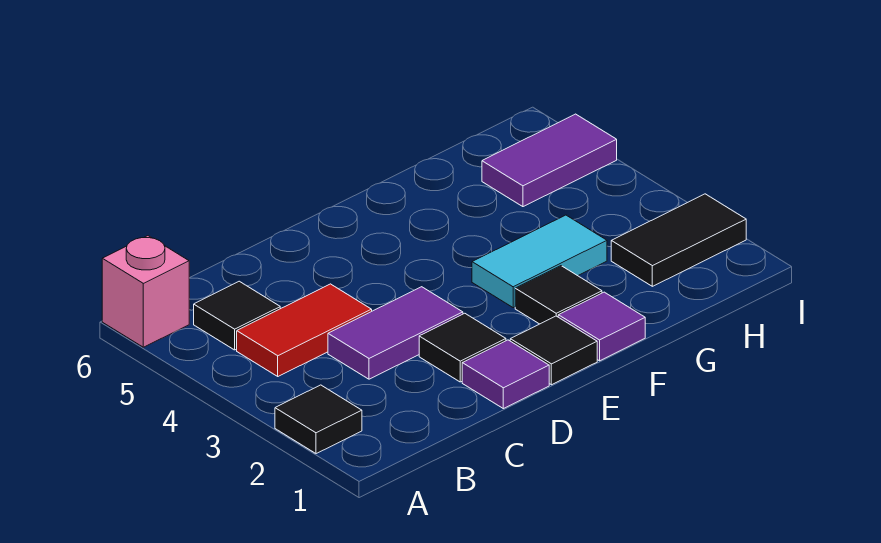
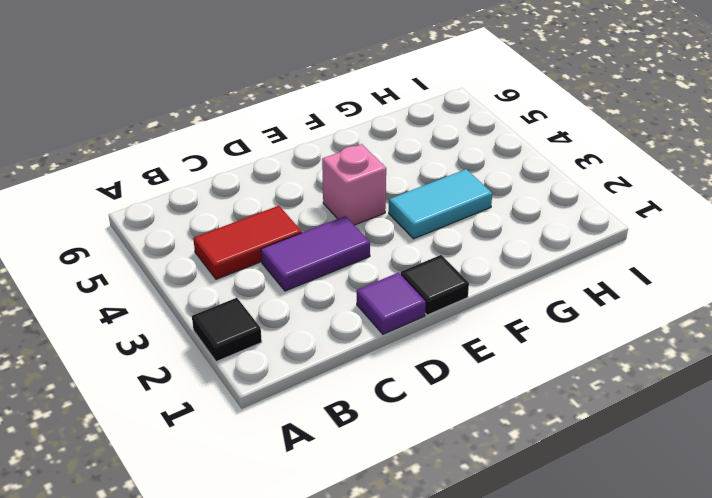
pink brick E4 level 1 -> pink brick A6 level 1
none -> black tile B5 level 1
none -> black tile D2 level 1
none -> purple tile F1 level 1

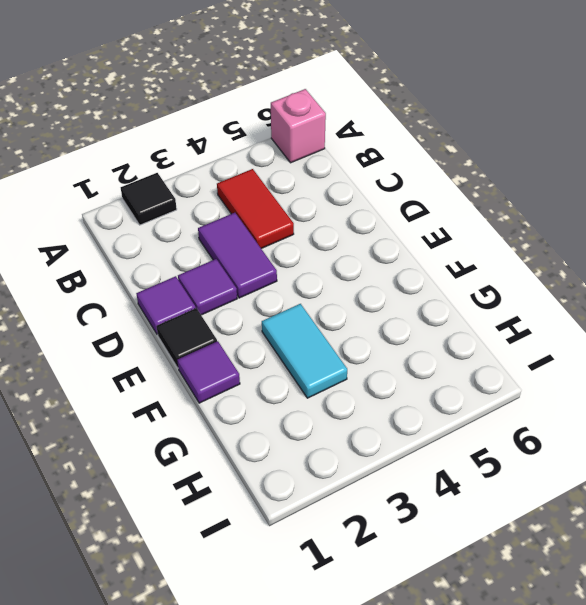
purple tile D2 level 1 -> black tile D2 level 1
none -> black tile B5 level 1
none -> black tile F2 level 1
none -> black tile H2:I2 level 1

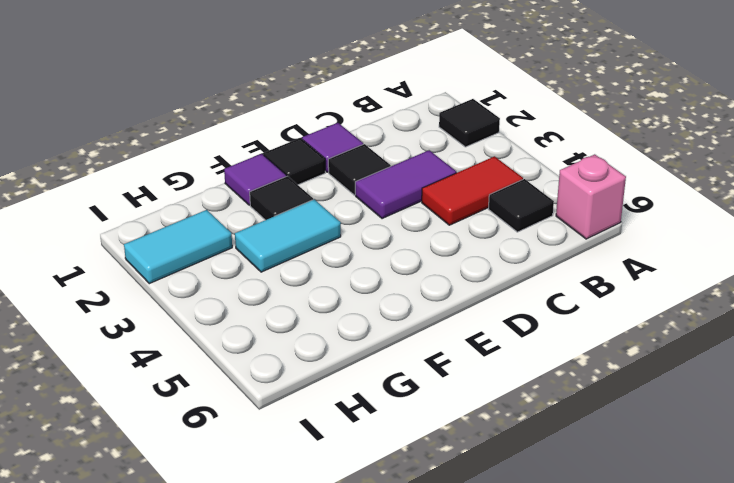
cyan tile H2:I2 level 1 -> black tile H2:I2 level 1
none -> purple tile H5:I5 level 1

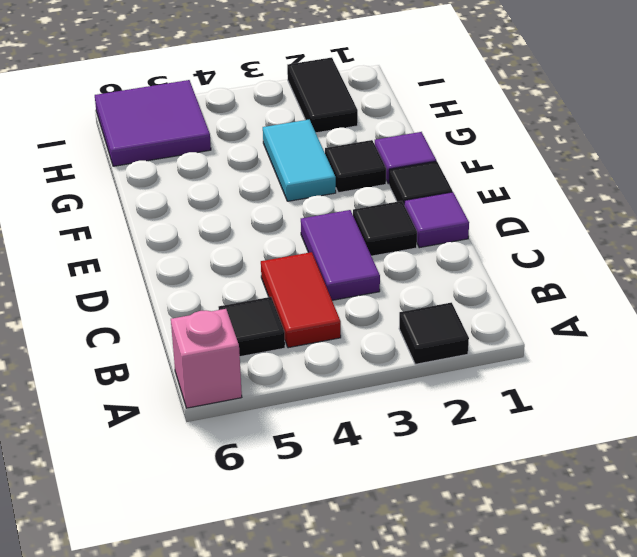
purple tile H5:I6 level 1 -> purple tile H5:I5 level 1

